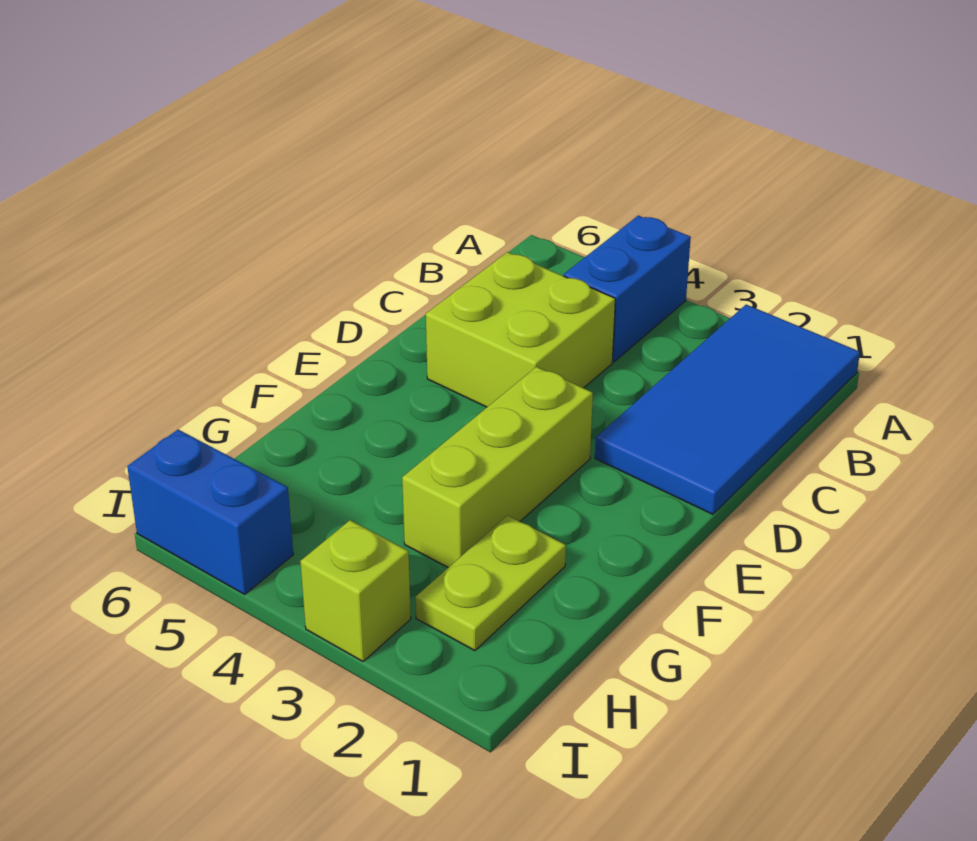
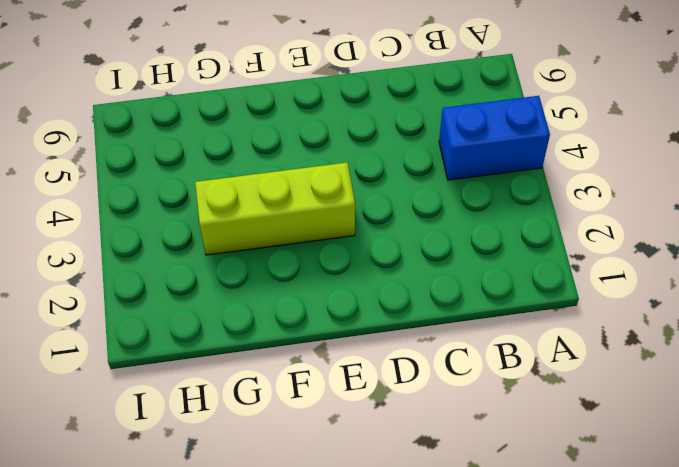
none -> blue tile A1:D2 level 1
none -> lime brick C4:D5 level 1

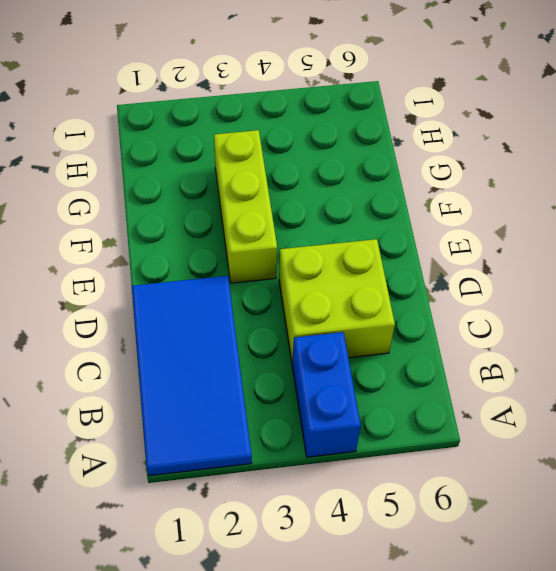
none -> lime plate G2:H2 level 1
none -> lime brick I3 level 1

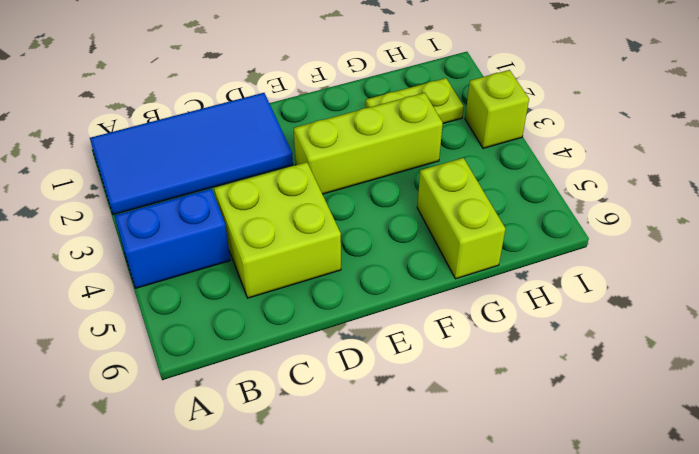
lime brick G5:G6 level 1 -> none
none -> blue brick I5:I6 level 1

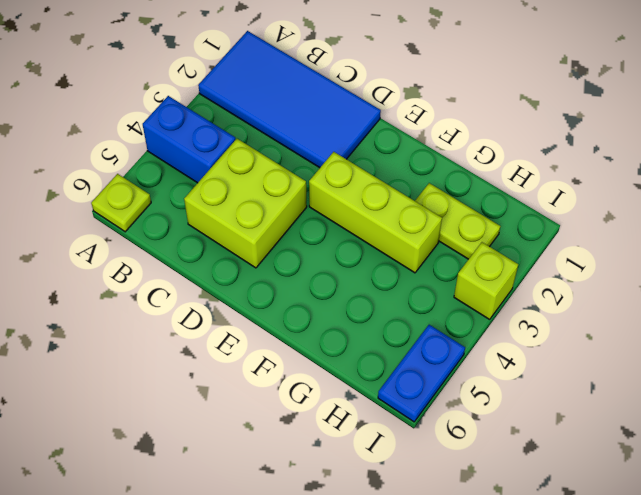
lime plate A6 level 1 -> none
blue plate I5:I6 level 1 -> blue brick I5:I6 level 1

